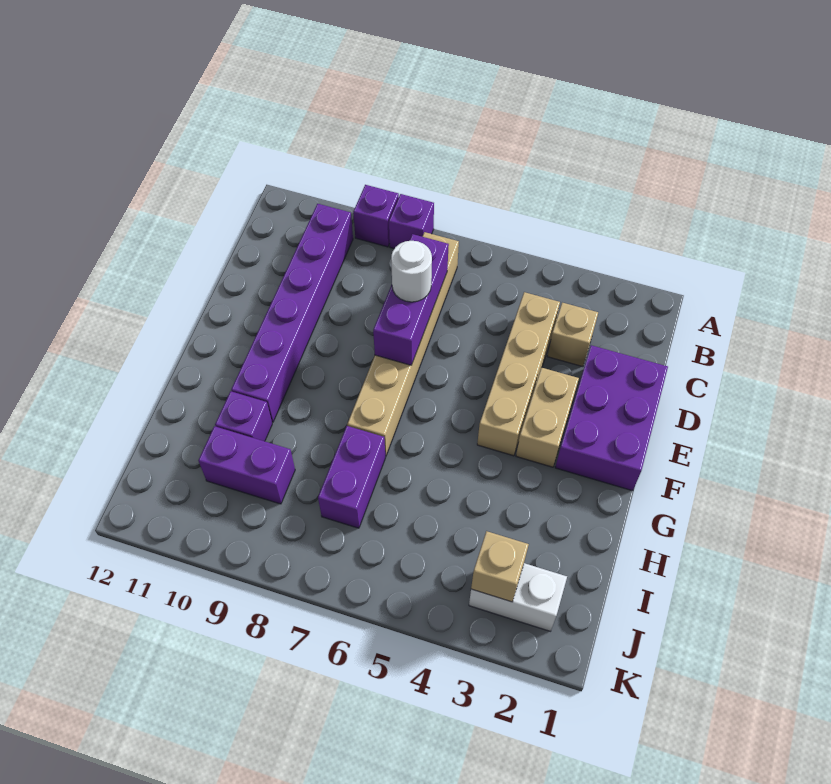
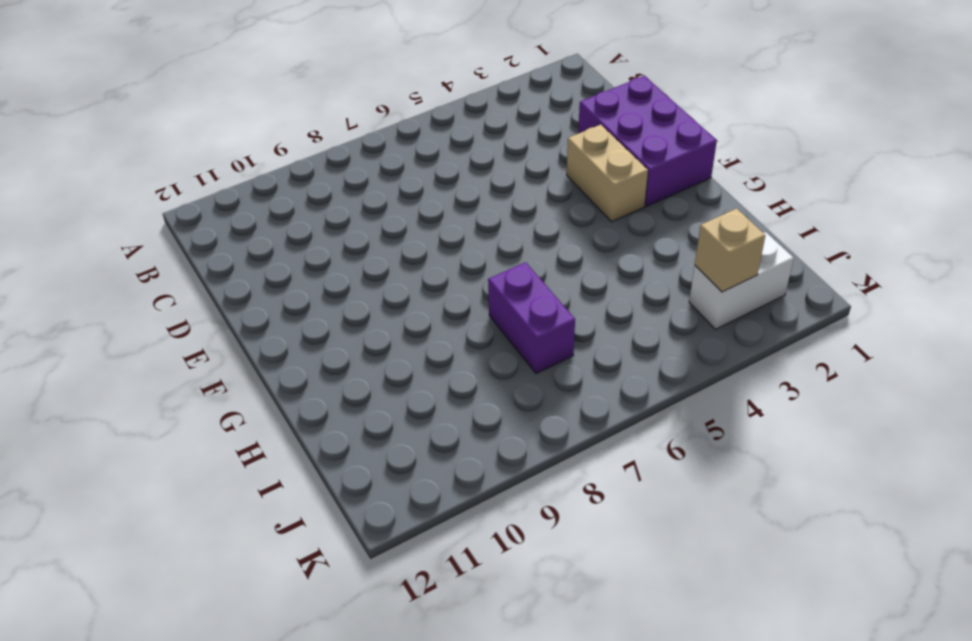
none -> purple brick A8 level 1
none -> purple brick A9 level 1
none -> tan brick B7:G7 level 1

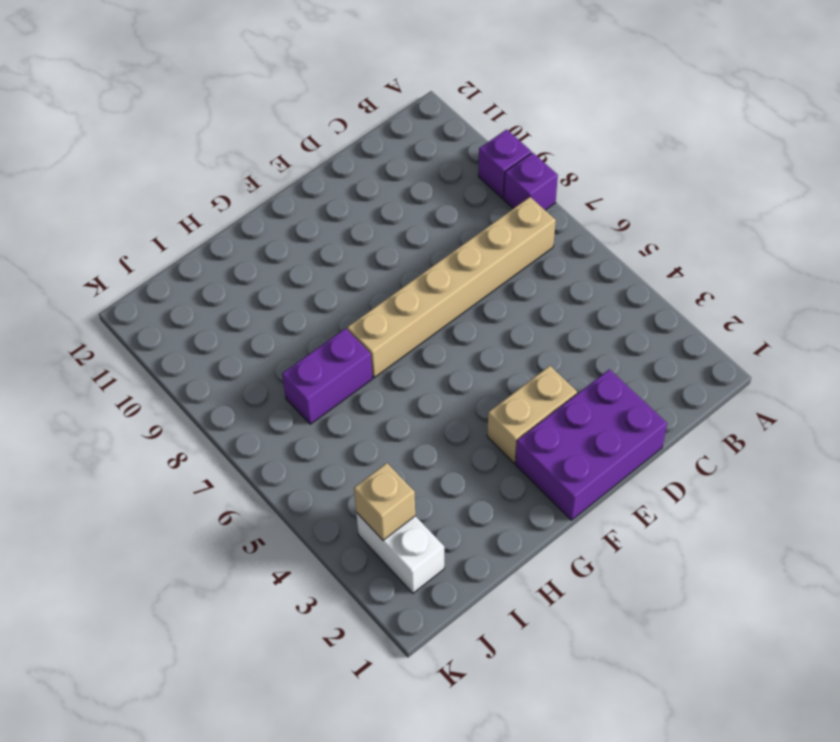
none -> purple brick B10:G10 level 1
none -> tan brick C3 level 1
none -> tan brick C4:F4 level 1

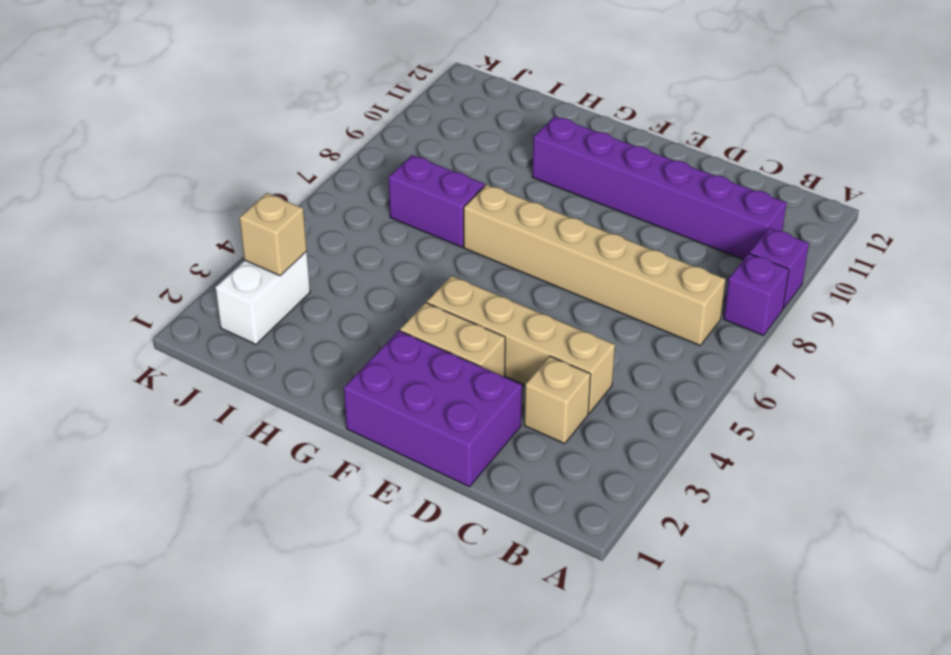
none -> purple brick H10 level 1
none -> purple brick I9:I10 level 1
none -> purple brick C7:E7 level 2

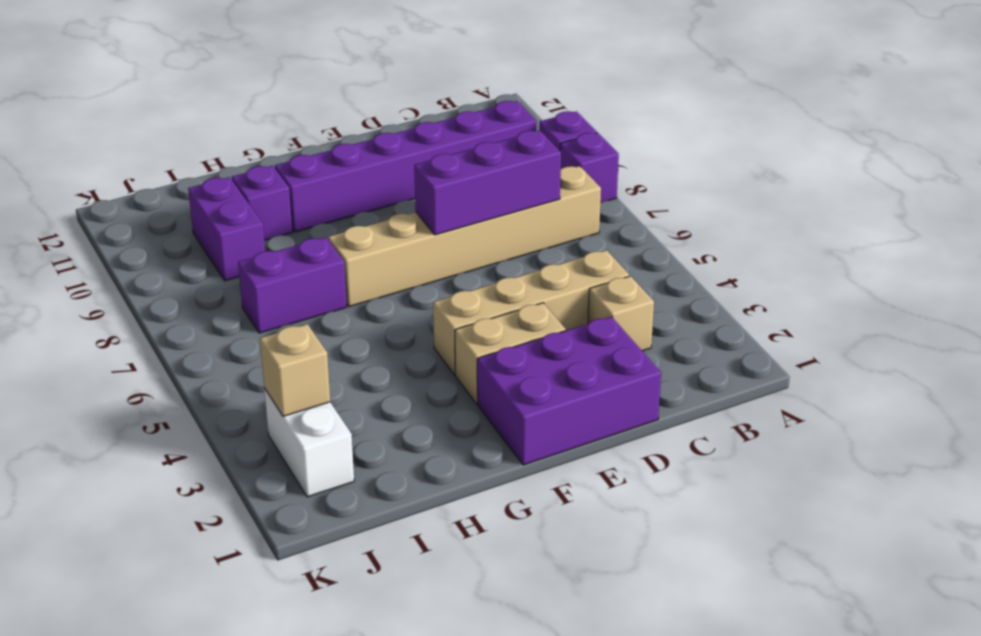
none -> white round brick D7 level 3

